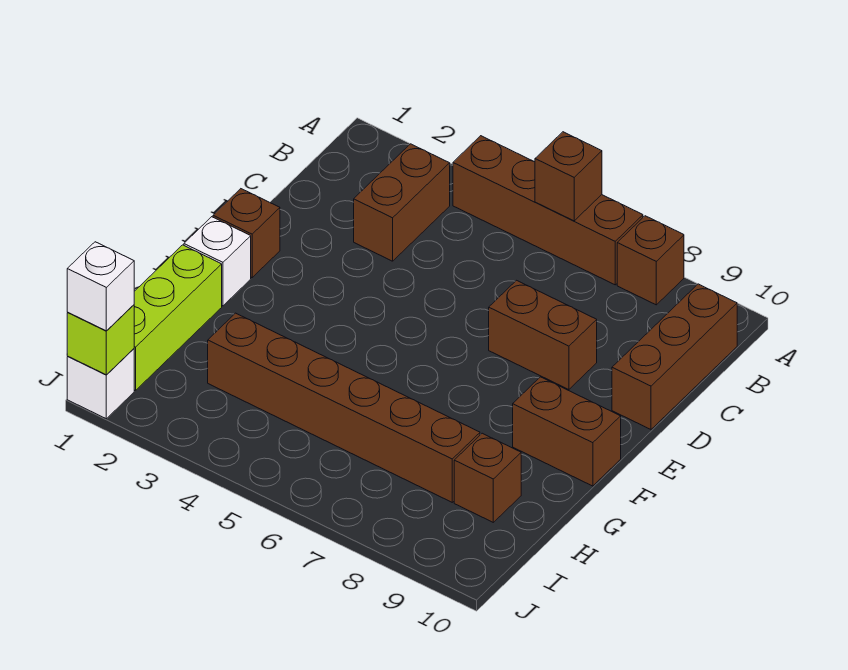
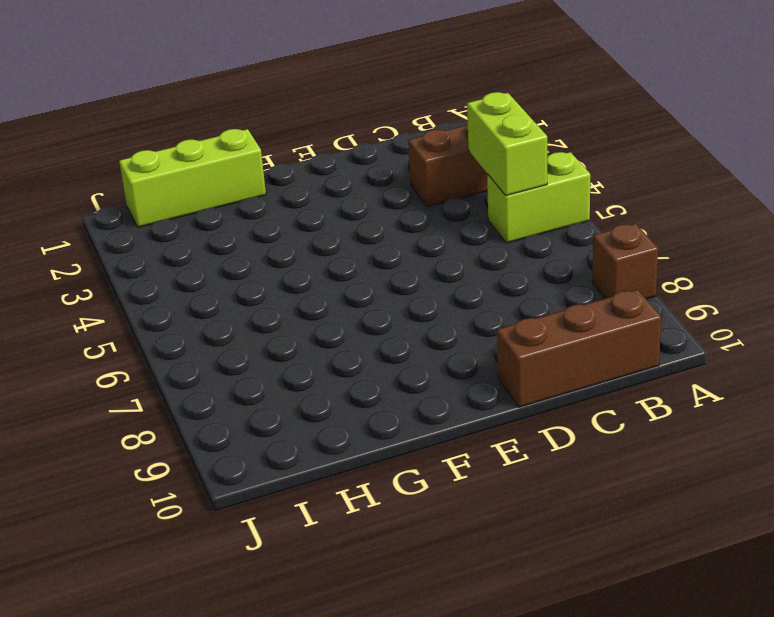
lime brick A5:B5 level 1 -> brown brick A4:A7 level 1
lime brick B4:B5 level 2 -> none
none -> brown brick D7:D8 level 1
none -> brown brick E1 level 1
none -> white brick F1 level 1

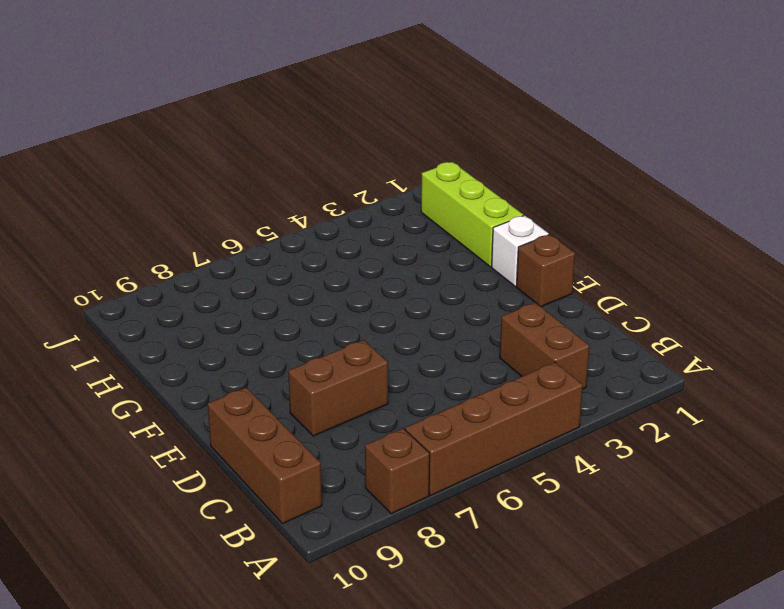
none -> brown brick F9:F10 level 1
none -> brown brick H3:H8 level 1
none -> brown brick H9 level 1

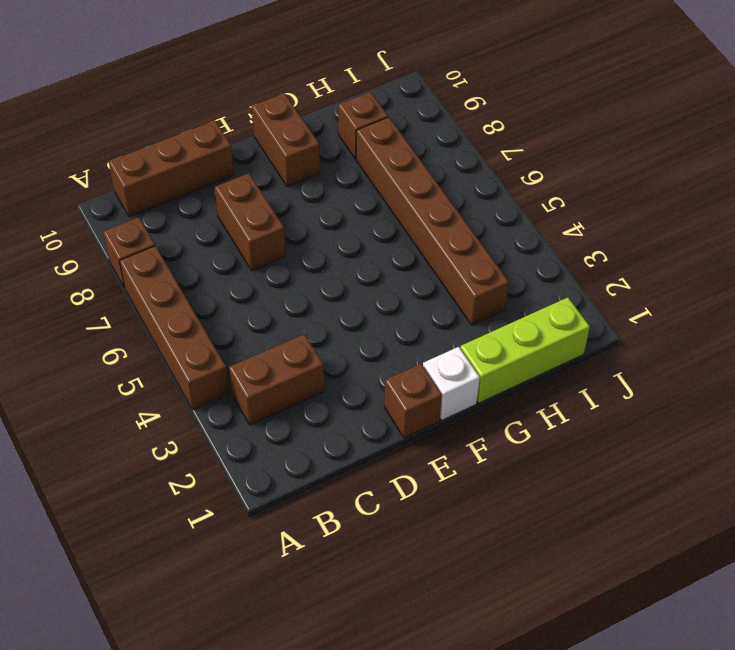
none -> white brick J1 level 1
none -> brown brick A6 level 2
none -> lime brick J1 level 2

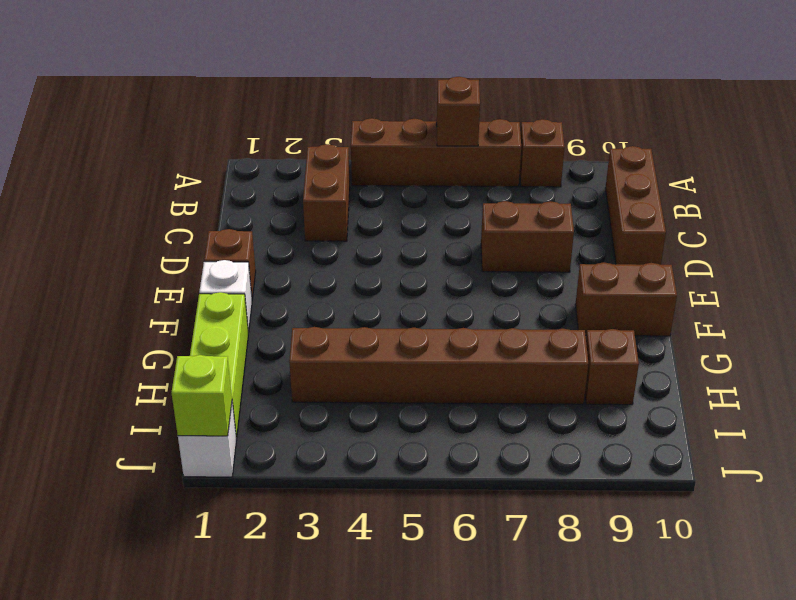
none -> white brick J1 level 3

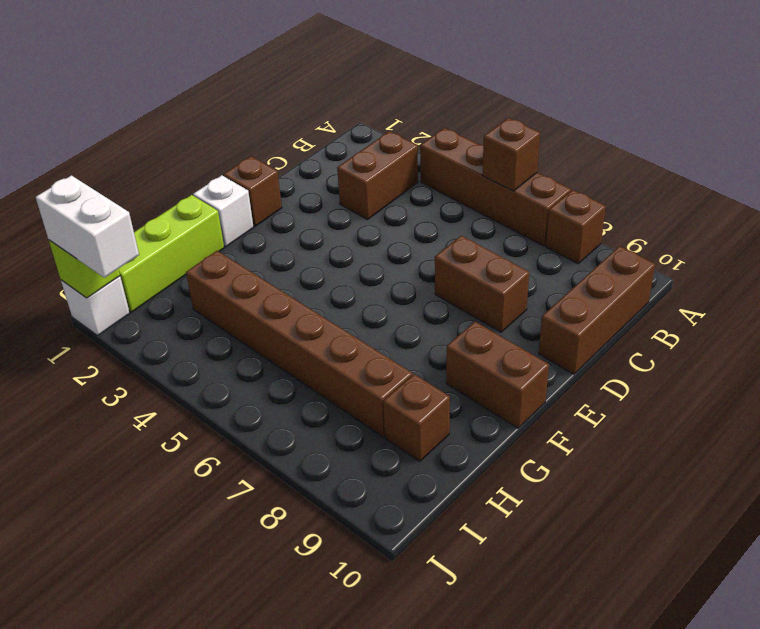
white brick J1:J2 level 3 -> white brick J1 level 3

